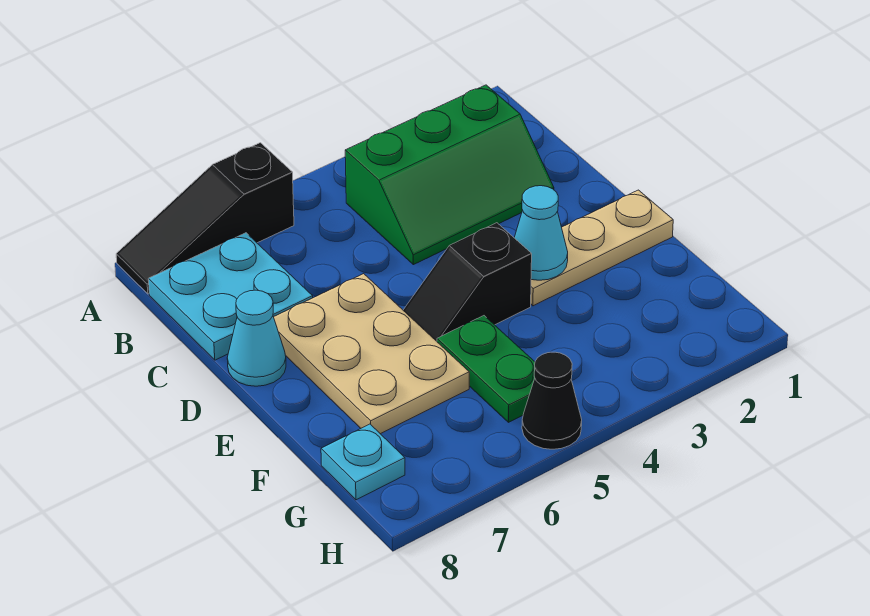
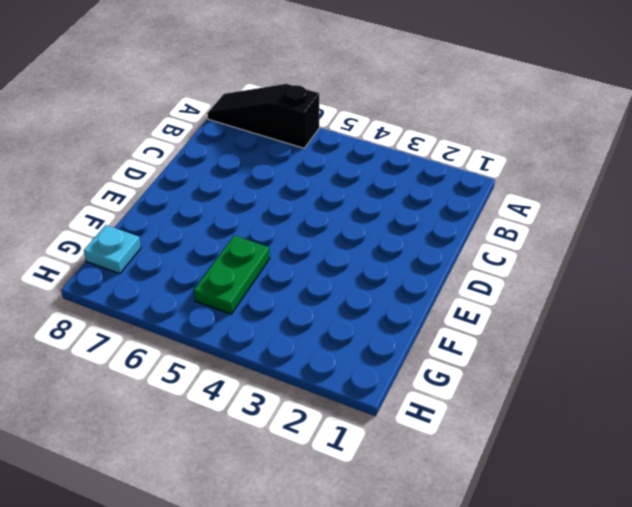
none -> green slope B2:C4 level 1 top B
none -> cyan plate B7:C8 level 1

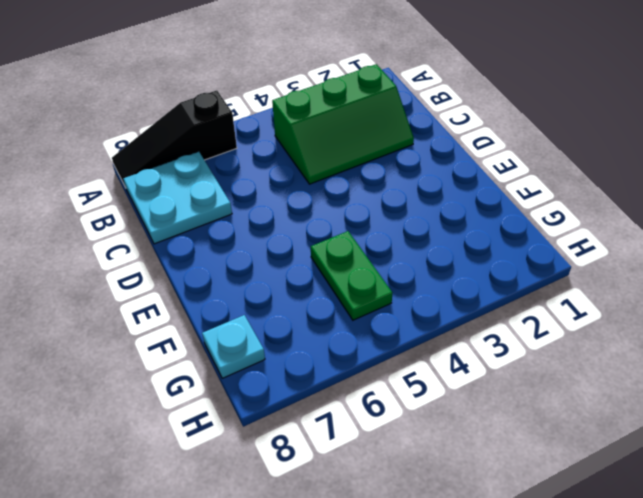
none -> tan plate D6:F7 level 1
none -> cyan cone D8 level 1

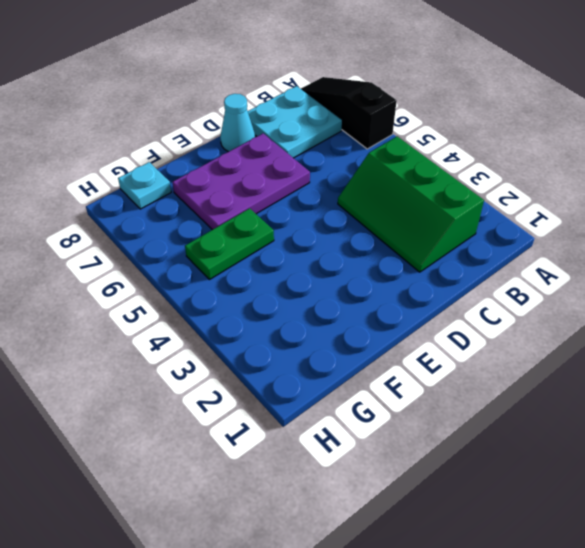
purple plate D6:F7 level 1 -> tan plate D6:F7 level 1
none -> tan plate E1:E3 level 1
none -> black slope E4:E5 level 1 top 4

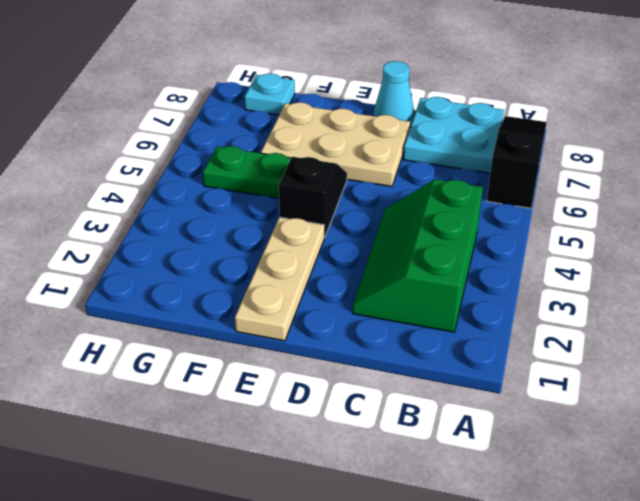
none -> black cone H5 level 1
none -> cyan cone E3 level 2

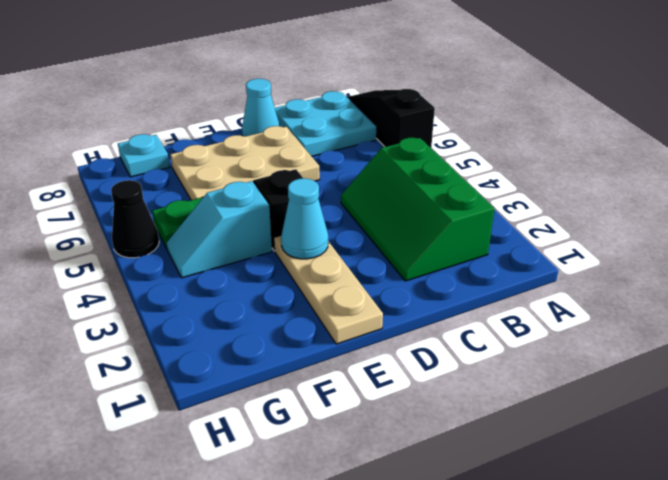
cyan slope F4:G4 level 1 top F -> none

